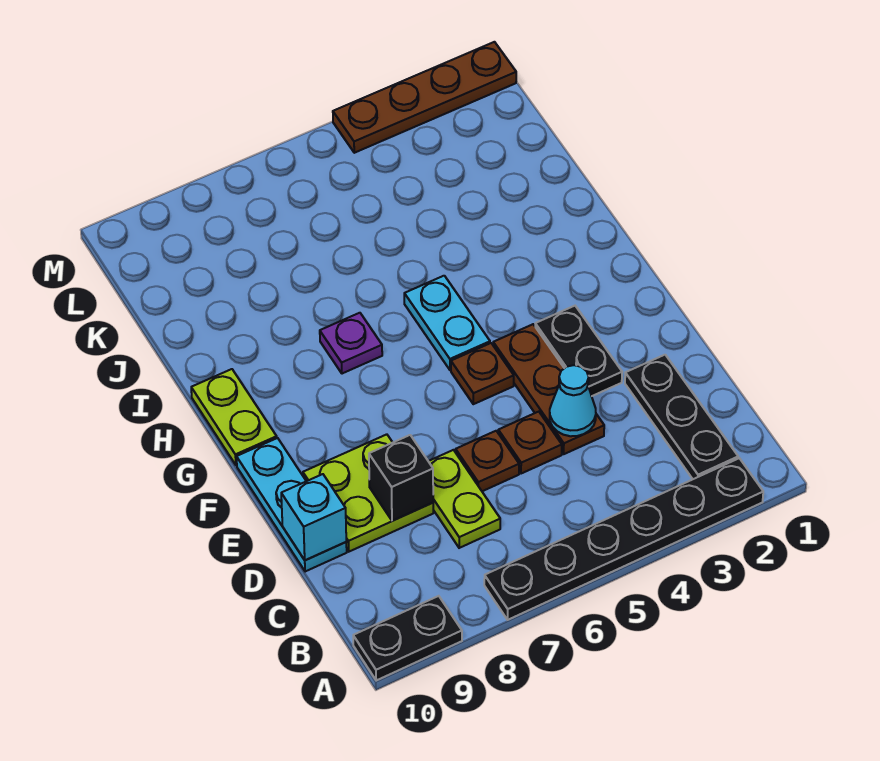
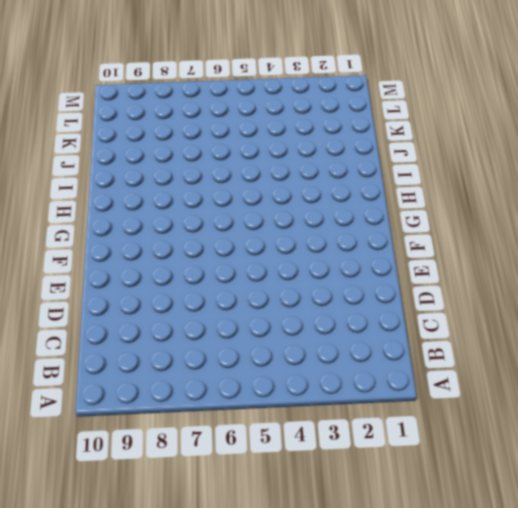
none -> black plate A2:A7 level 1
none -> black plate A9:A10 level 1
none -> black plate B2:D2 level 1

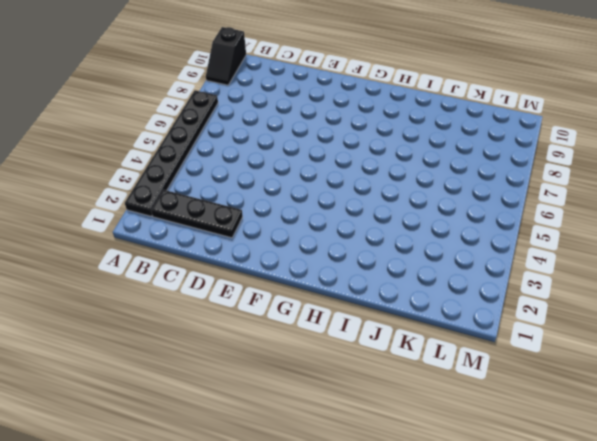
black slope A9:A10 level 1 top 10 -> black plate A9:A10 level 1
none -> lime plate C7:D7 level 1
none -> brown plate D4:F4 level 1
none -> brown plate D5 level 1

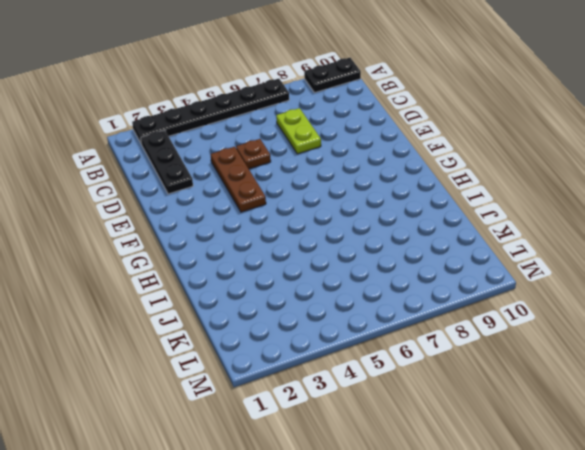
none -> brown plate D6 level 1
none -> lime plate D8:E9 level 1
none -> cyan plate D10:F10 level 1

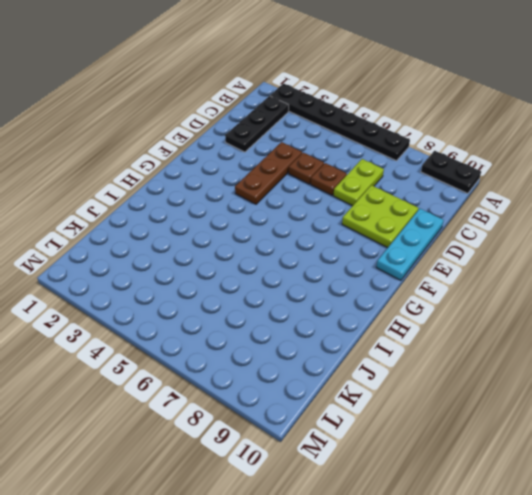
none -> black plate E3:F3 level 1
none -> brown plate F5 level 1
none -> cyan plate G5:H5 level 1

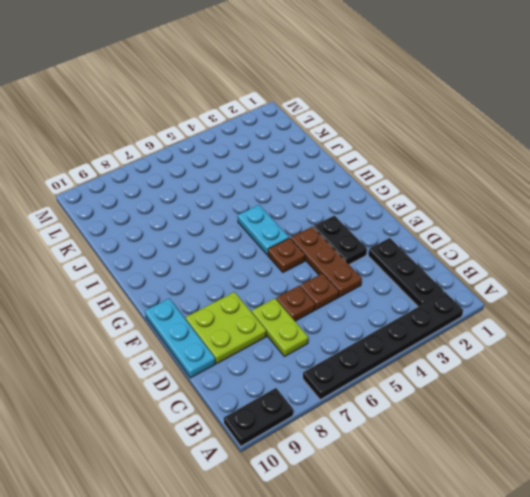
none -> lime plate G10:H10 level 1
none -> purple plate H7 level 1
none -> brown plate M1:M4 level 1

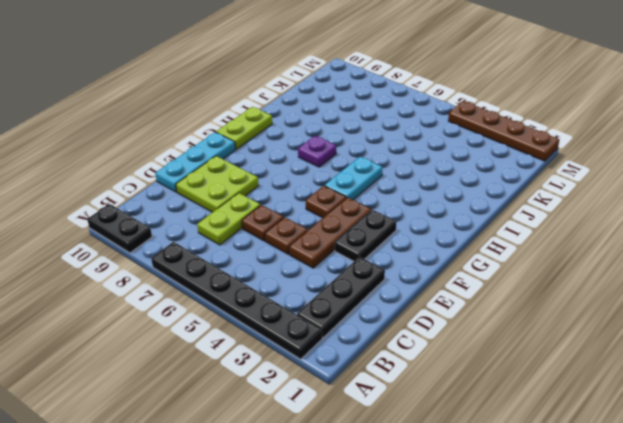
none -> cyan cone D4 level 2
none -> black brick D8 level 2
none -> cyan brick D10 level 2

